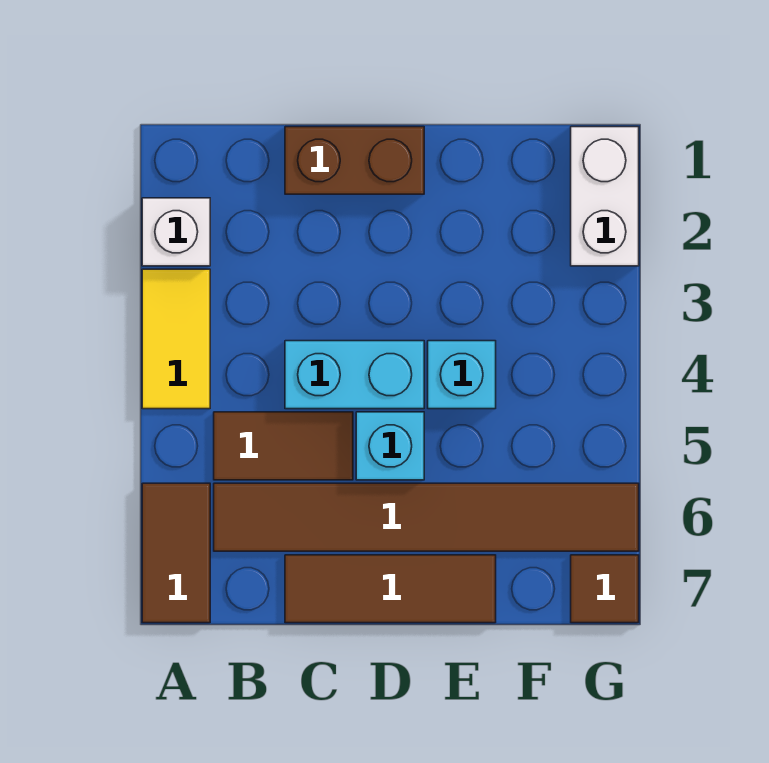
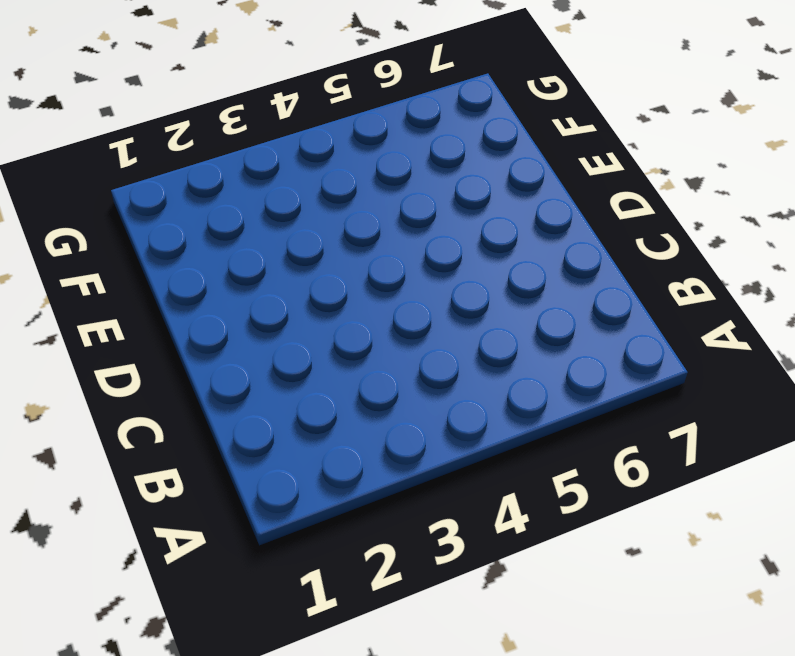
none -> white brick A2 level 1
none -> yellow tile A3:A4 level 1
none -> brown tile A6:A7 level 1

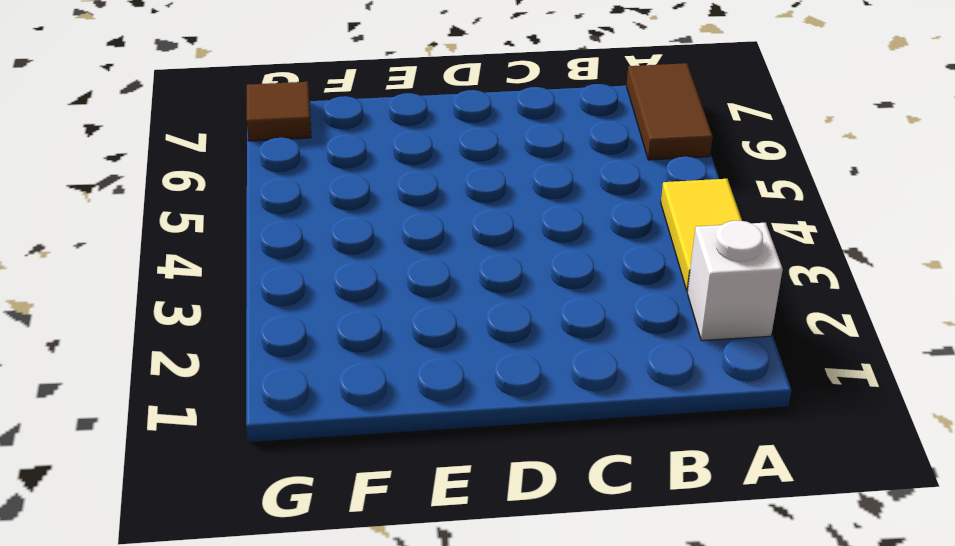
none -> brown tile B5:C5 level 1
none -> brown tile B6:G6 level 1
none -> brown brick C1:D1 level 1

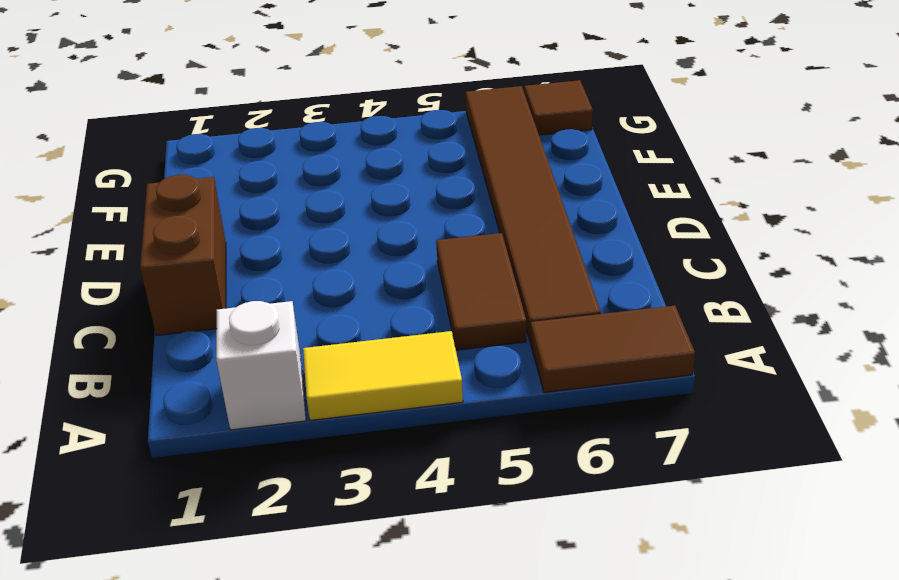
none -> cyan brick C4:D4 level 1
none -> brown tile C7:E7 level 1
none -> cyan brick D5 level 1

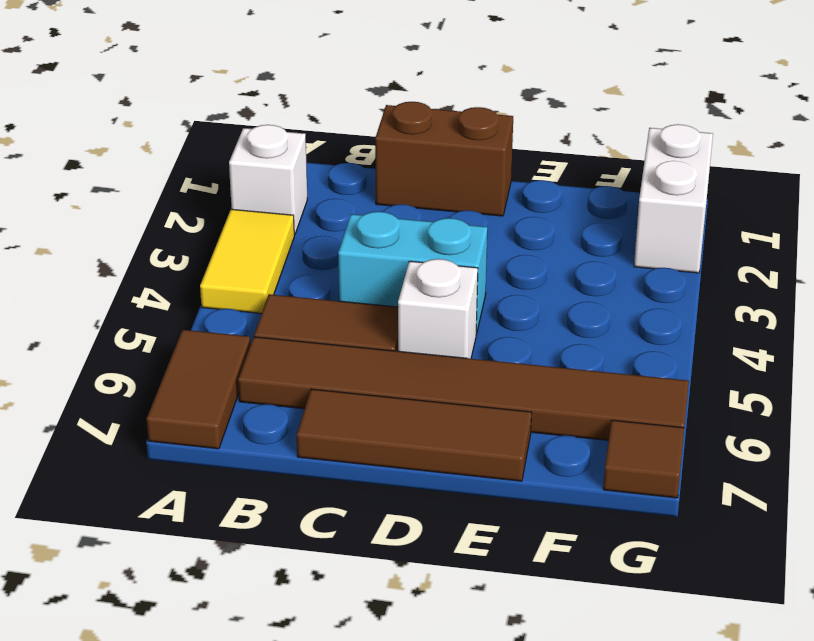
white brick D5 level 1 -> cyan brick D5 level 1
none -> cyan brick E4 level 1

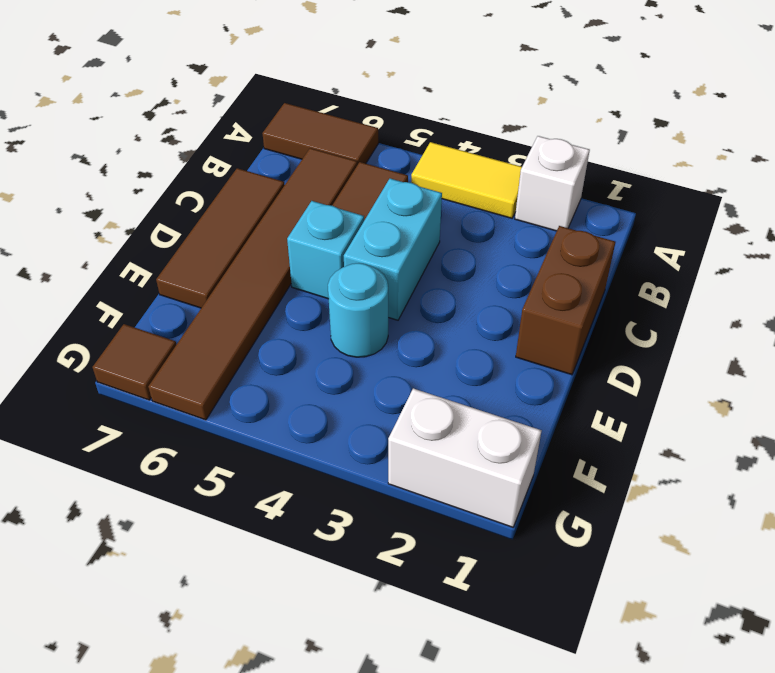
cyan round brick E4 level 1 -> cyan brick E4 level 1

